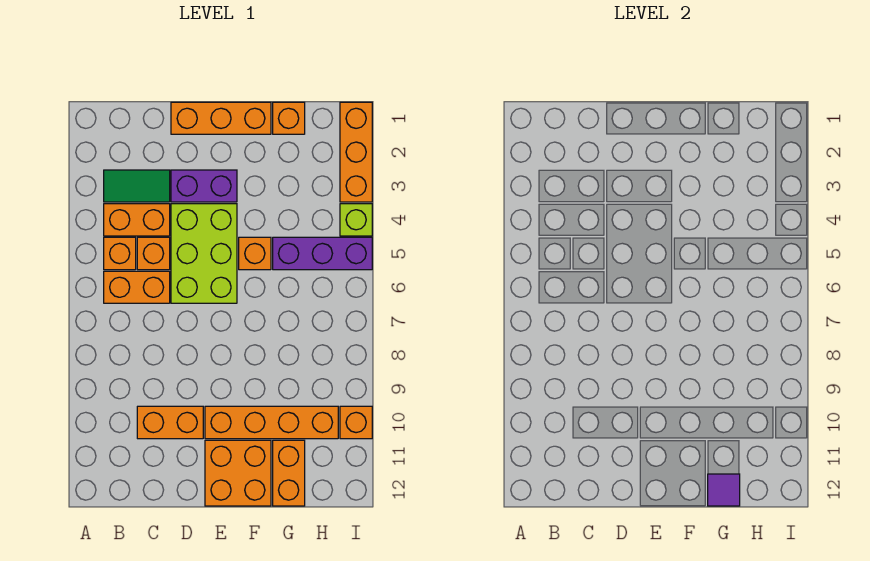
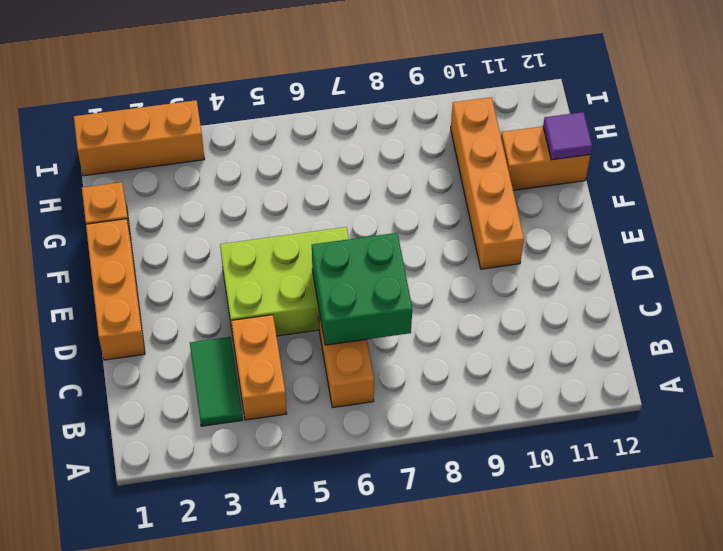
green brick C6:D7 level 2 -> none
none -> orange brick B5 level 1
none -> orange brick C5 level 1
none -> orange brick C10:D10 level 1

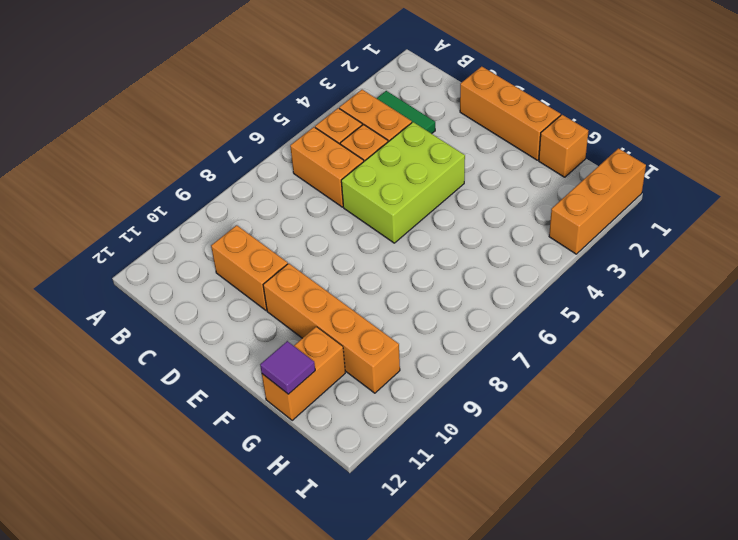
none -> purple brick D3:E3 level 1
none -> orange brick E11:F12 level 1
none -> orange brick F5 level 1

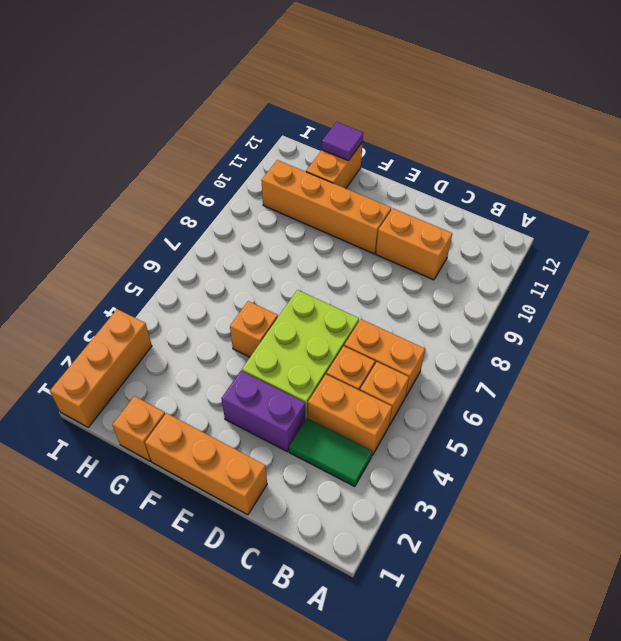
none -> orange brick E11:F12 level 1
none -> purple brick G5:I5 level 1
none -> lime brick I4 level 1

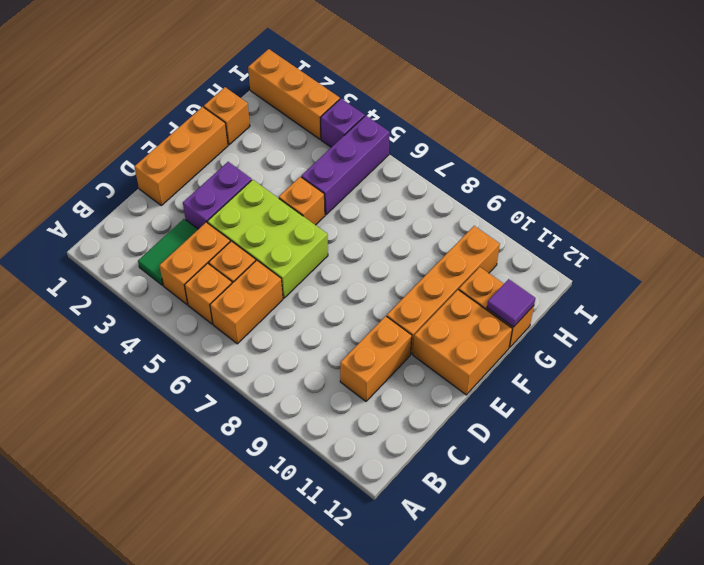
purple brick I4 level 1 -> lime brick I4 level 1
none -> orange brick I10 level 1

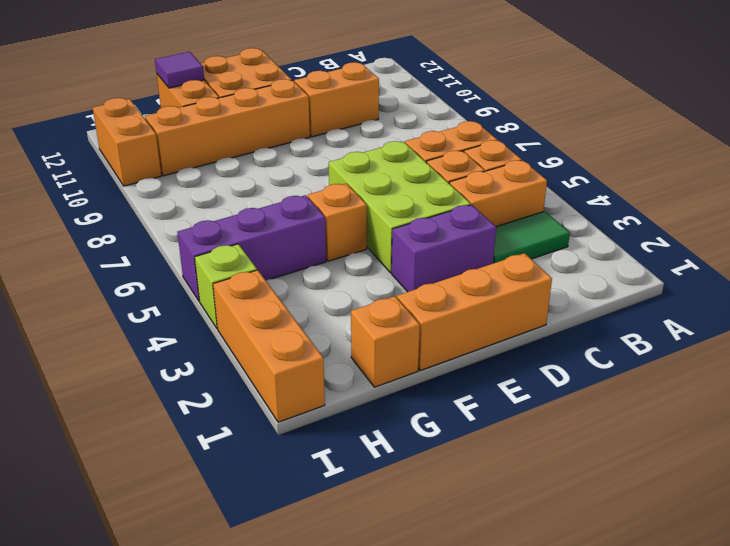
orange brick I10:I11 level 1 -> orange brick I10 level 1

